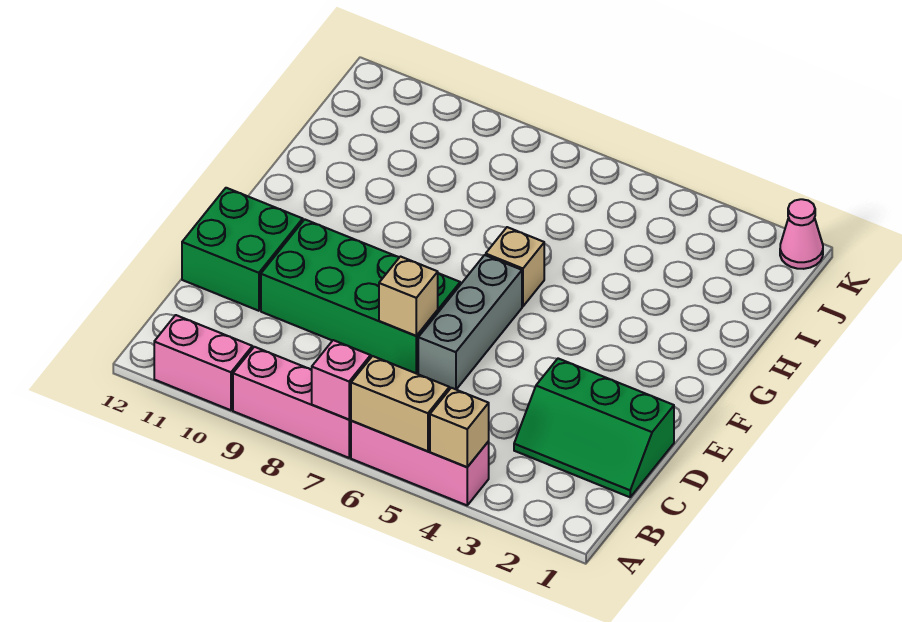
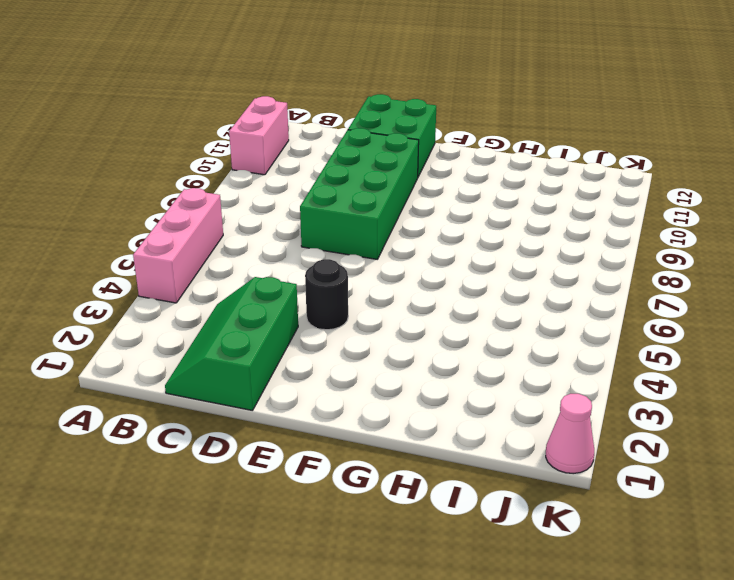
black round brick E4 level 1 -> none
none -> pink brick A7:A9 level 1
none -> grey brick D6:F6 level 1
none -> tan brick G6 level 1

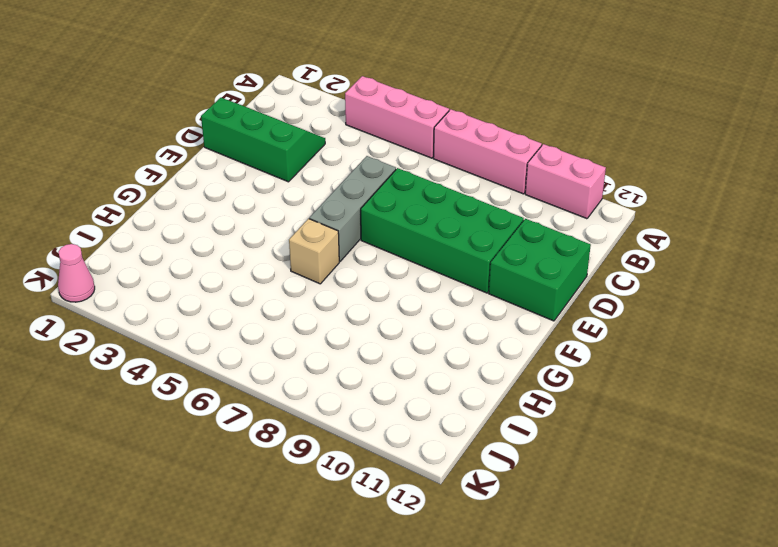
none -> tan brick A4 level 2
none -> tan brick A5:A6 level 2
none -> pink brick A7 level 2

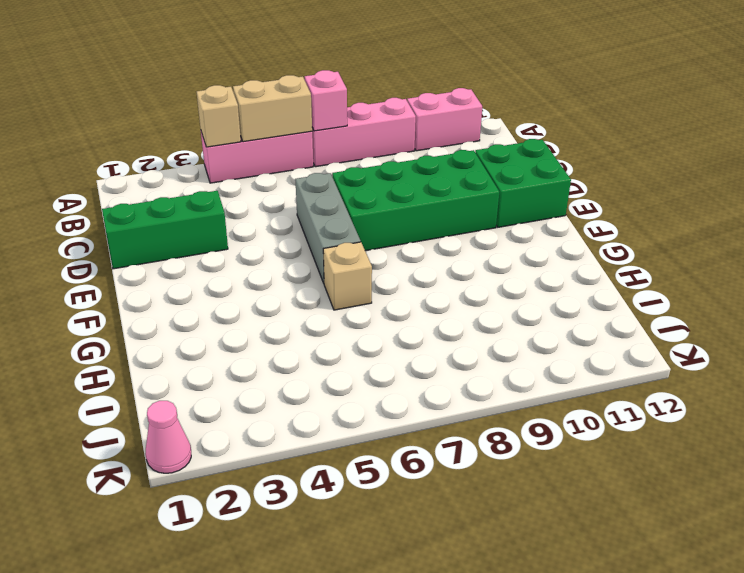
none -> tan brick D7 level 2

